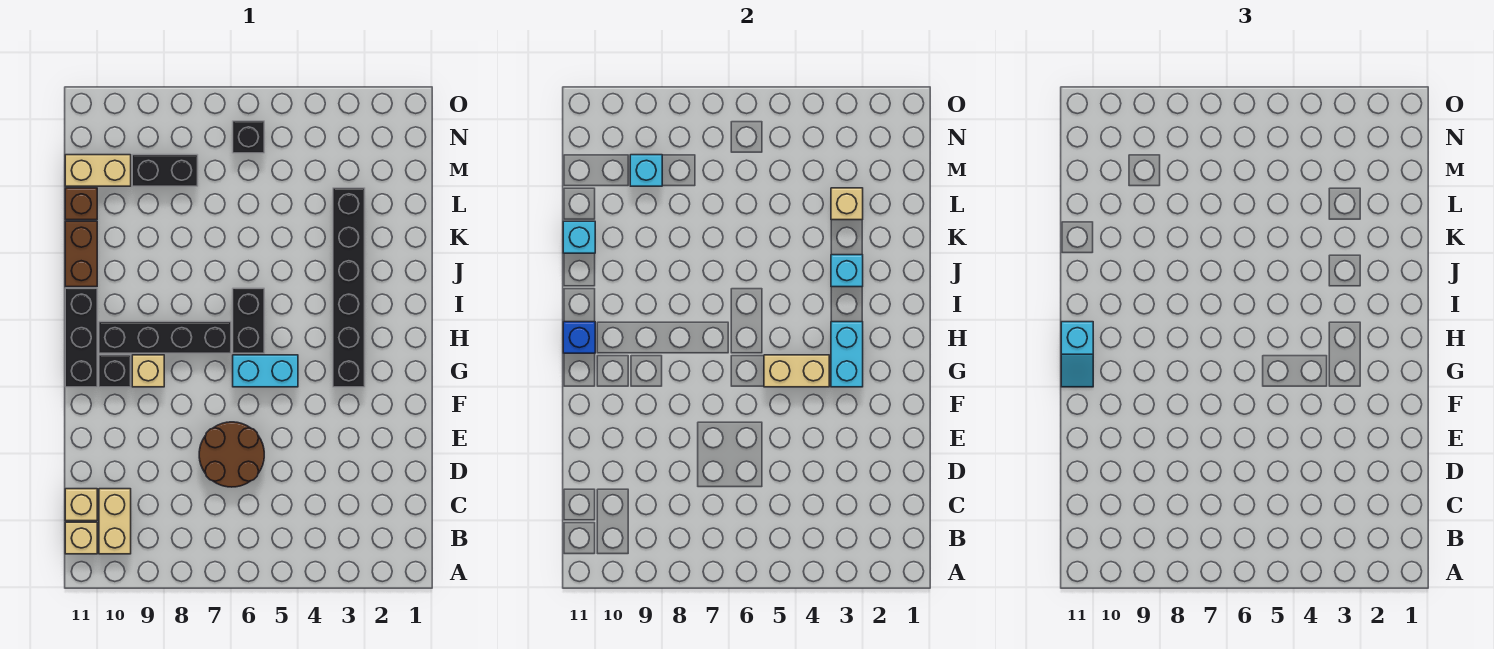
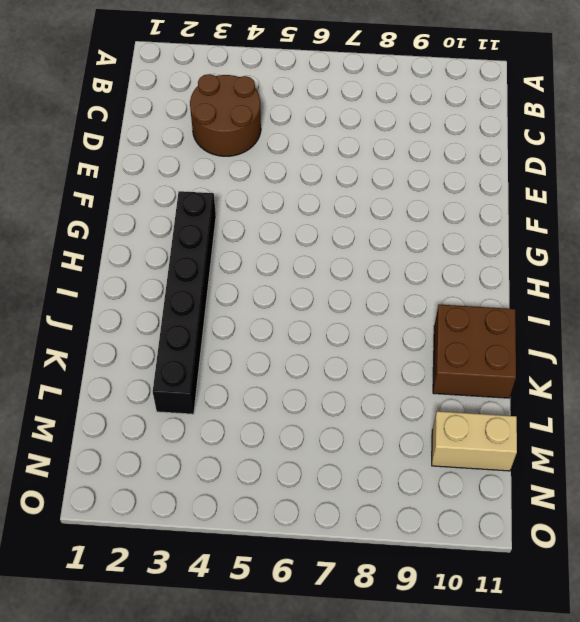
brown round brick C3:D4 level 1 -> brown round brick D6:E7 level 1
brown brick J10:K11 level 1 -> brown brick J11:K11 level 1
none -> tan brick B10:C10 level 1
none -> tan brick B11 level 1
none -> tan brick C11 level 1

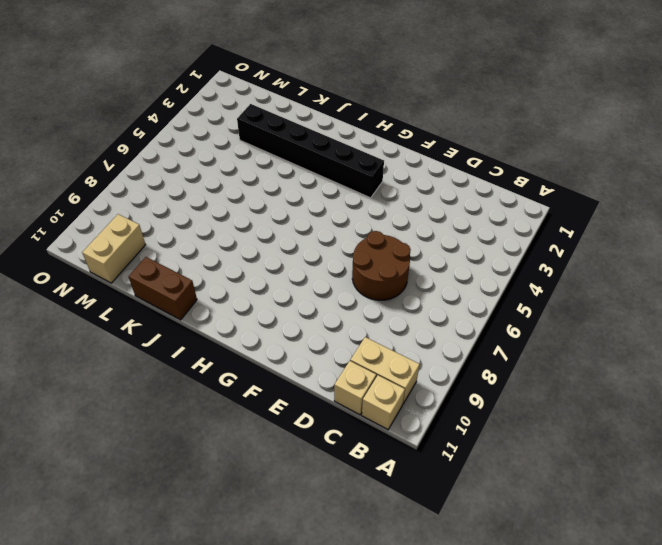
none -> cyan brick G5:G6 level 1
none -> tan brick G9 level 1
none -> black brick G10 level 1

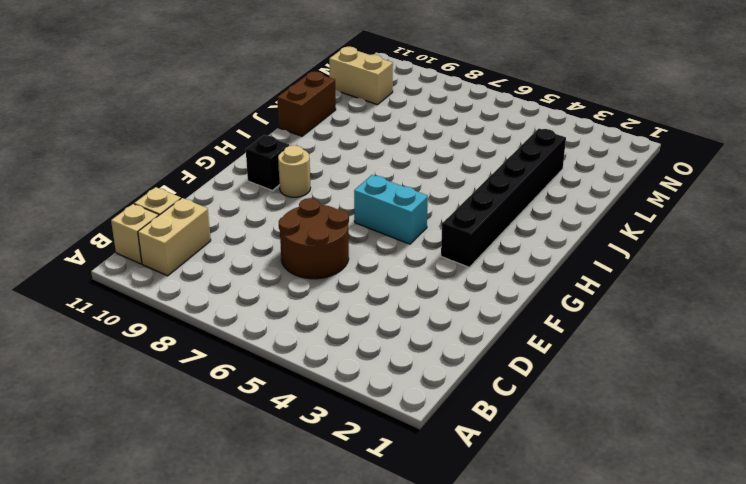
tan round brick G9 level 1 -> tan brick G9 level 1
none -> black brick G11:I11 level 1
none -> black brick H6:I6 level 1
none -> black brick H7:H10 level 1

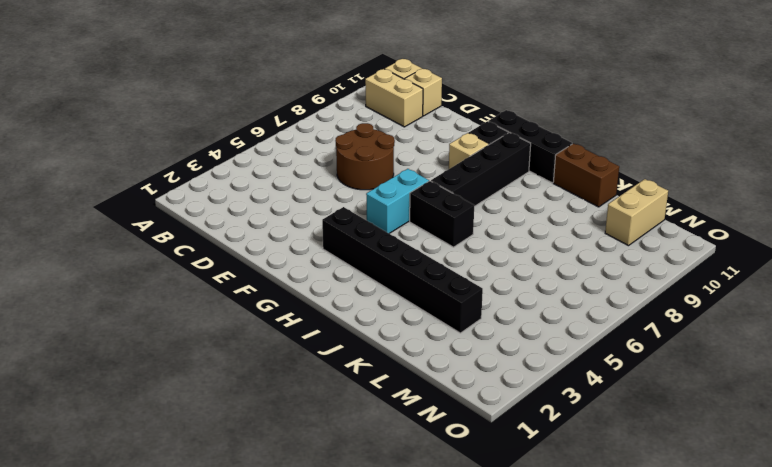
none -> brown brick L11 level 1
none -> black brick M8:M9 level 1
none -> black brick N6 level 1

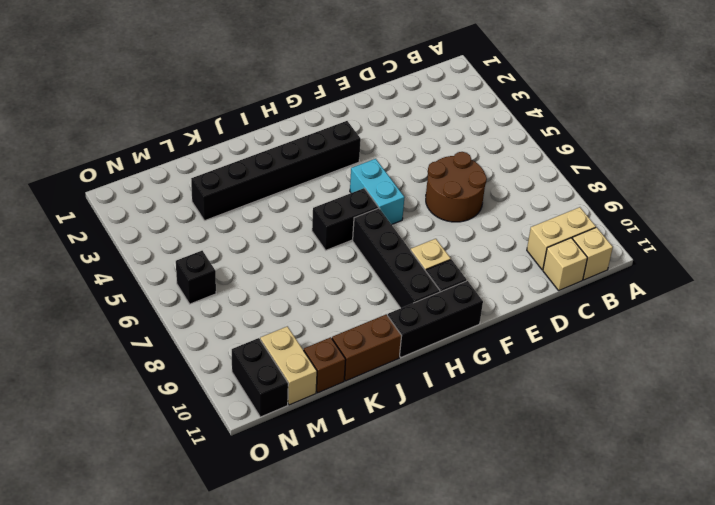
black brick N10:N11 level 1 -> black brick M8:M9 level 1
none -> cyan brick G3:H3 level 2
none -> tan brick G4:G5 level 2
none -> blue brick H11 level 2

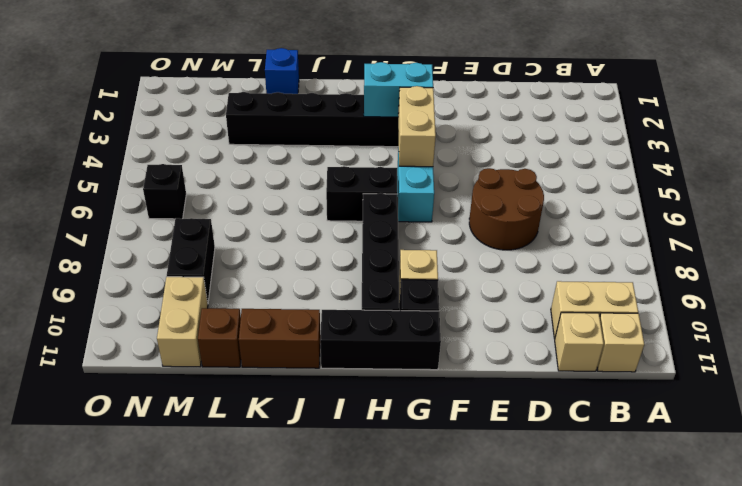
blue brick K1 level 1 -> blue brick H11 level 2
none -> cyan brick J3 level 2
none -> cyan brick K11 level 2
none -> tan brick L3 level 2

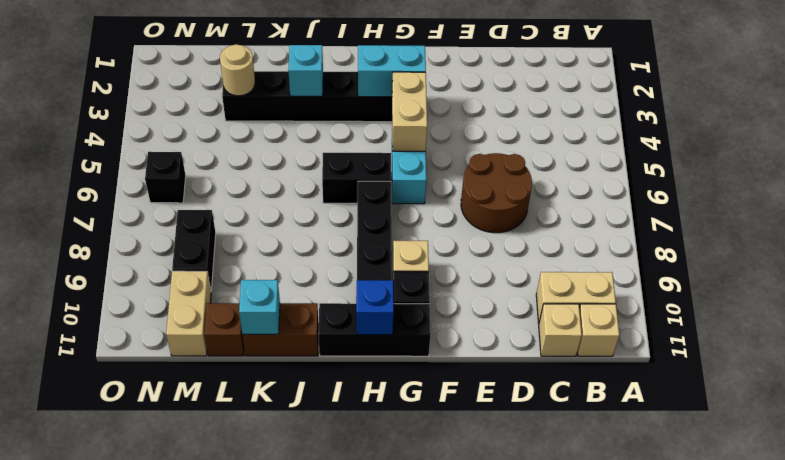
tan round brick L3 level 2 -> tan brick L3 level 2
none -> cyan brick M9 level 2
none -> cyan slope G11:H11 level 3 top H

